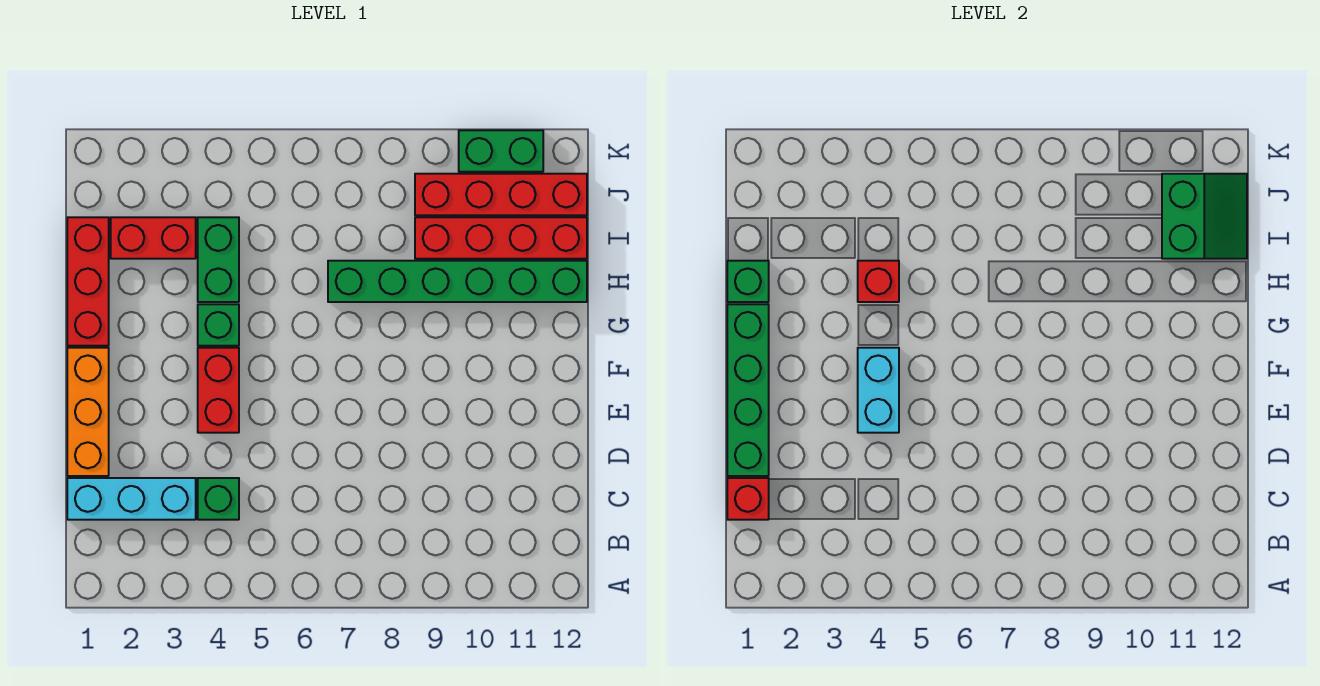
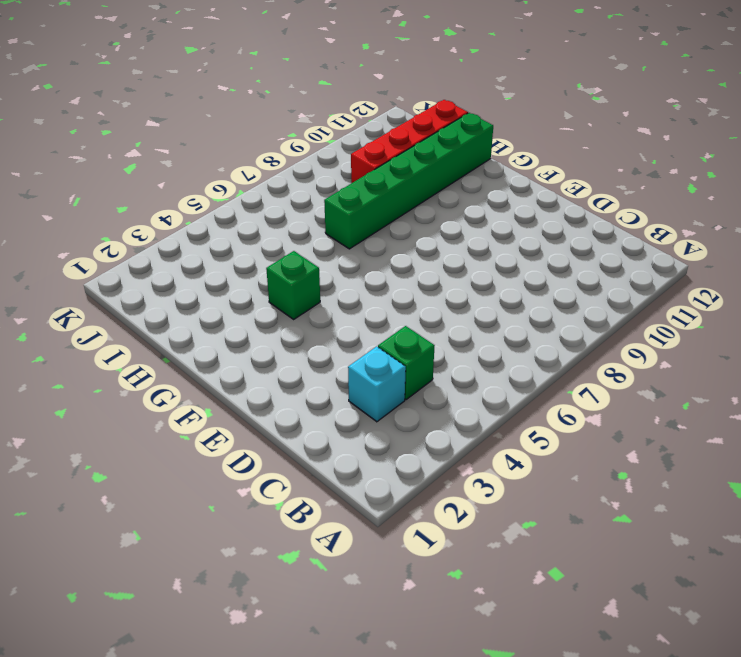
cyan brick C3 level 1 -> cyan brick C1:C3 level 1
none -> orange brick D1:F1 level 1
none -> red brick E4:F4 level 1
none -> red brick G1:I1 level 1

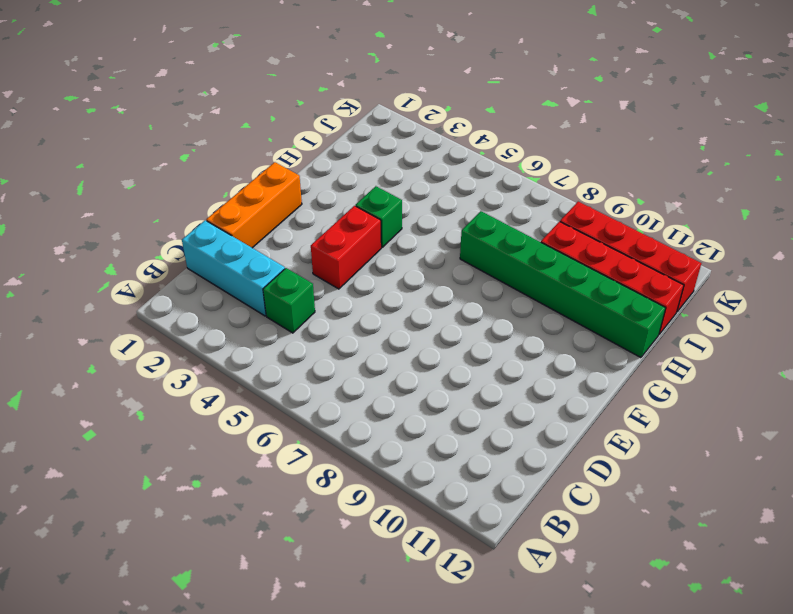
none -> red brick G1:I1 level 1
none -> green brick H4:I4 level 1
none -> red brick I2:I3 level 1

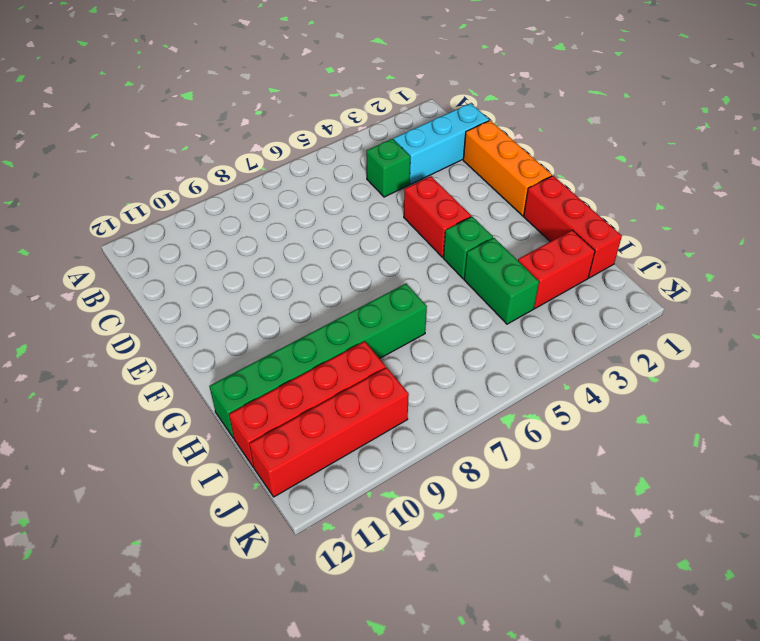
none -> green brick K10:K11 level 1
none -> red brick C1 level 2
none -> green brick D1:G1 level 2

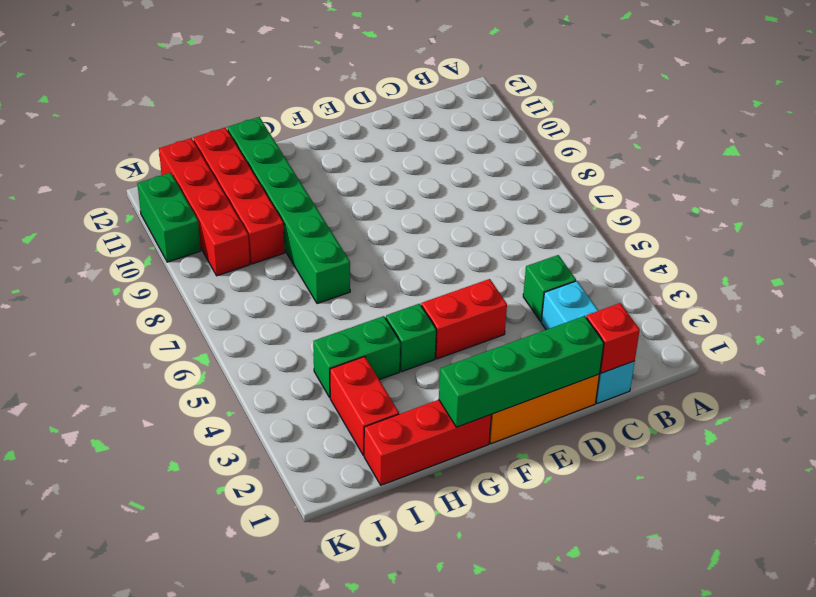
none -> cyan brick E4:F4 level 2
none -> green brick H1 level 2
none -> red brick H4 level 2

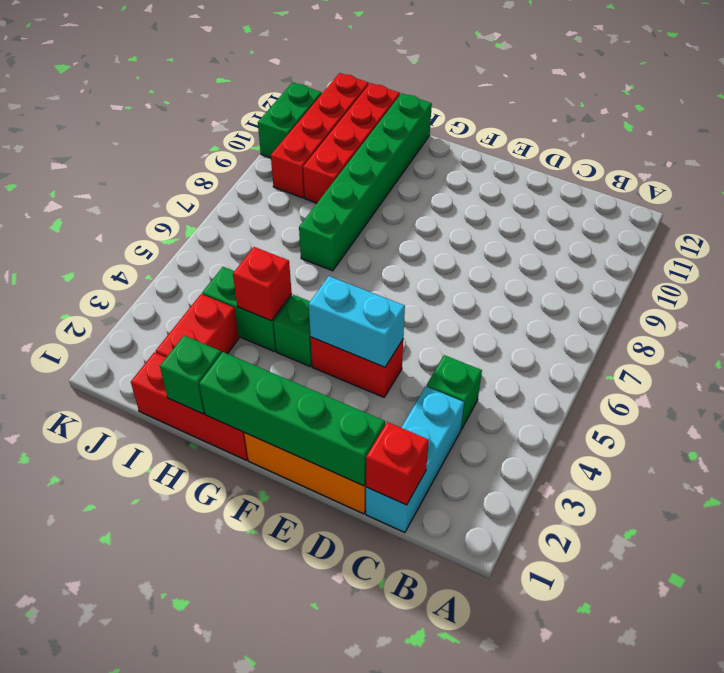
none -> green slope I11:J12 level 2 top 11

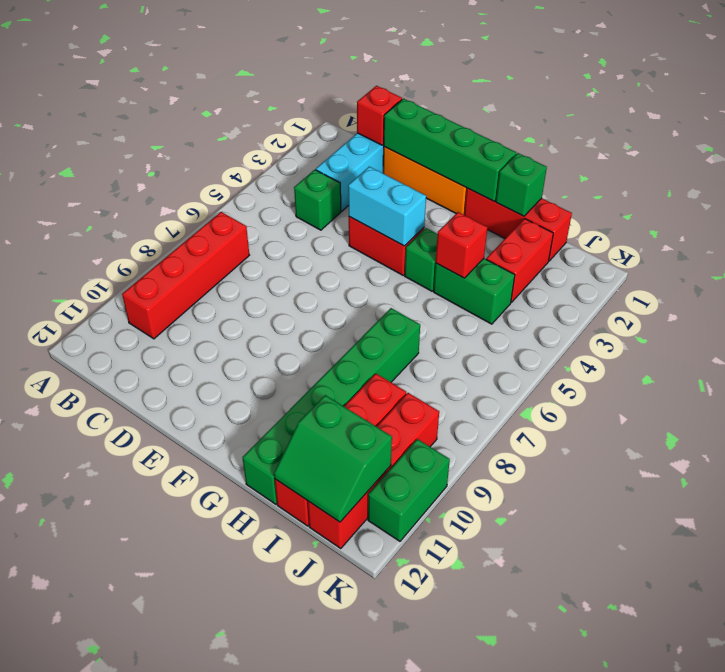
red brick B7:B10 level 1 -> none

